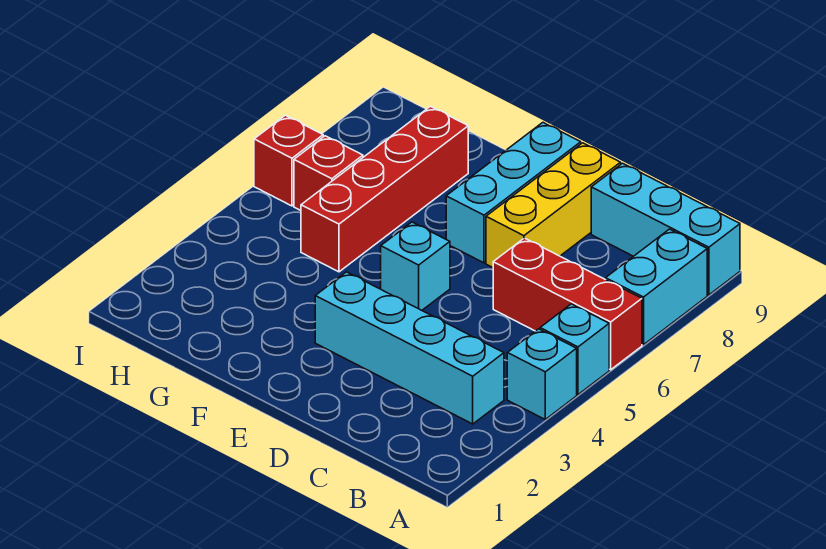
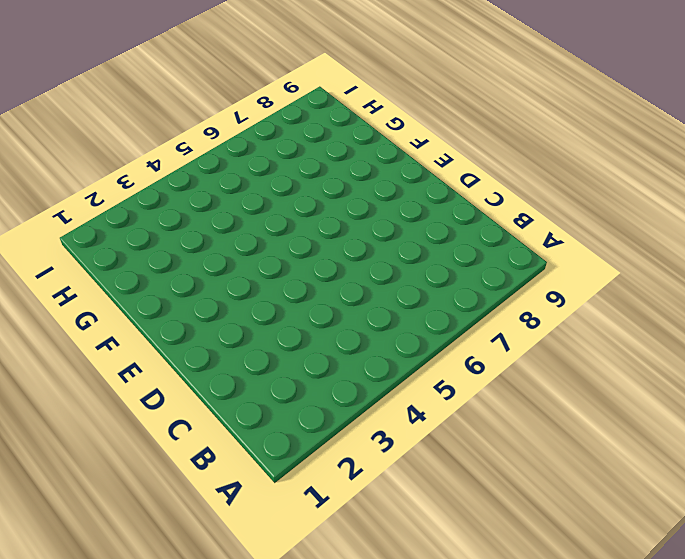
none -> cyan brick A4 level 1
none -> cyan brick A5 level 1
none -> red brick A6:C6 level 1

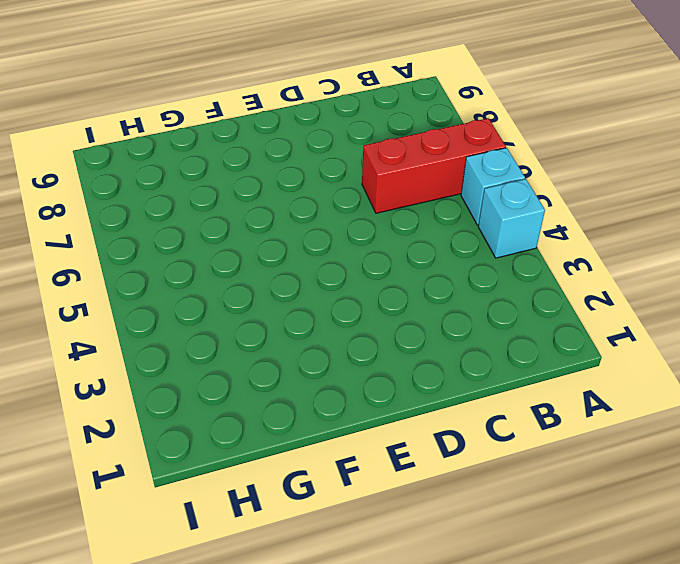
none -> cyan brick A7:A8 level 1
none -> cyan brick A9:C9 level 1
none -> cyan brick B3:E3 level 1

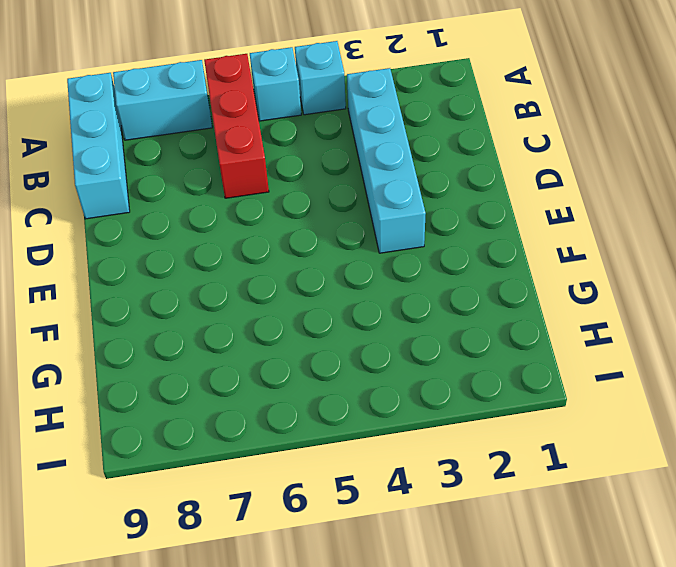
none -> yellow brick D7:D9 level 1
none -> cyan brick E5 level 1
none -> cyan brick E7:E9 level 1

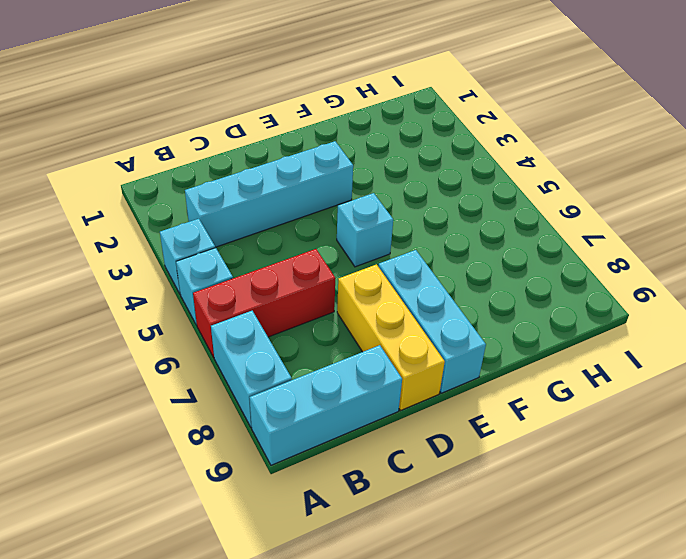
none -> red brick G5:G8 level 1
none -> red brick H6 level 1
none -> red brick I6 level 1

